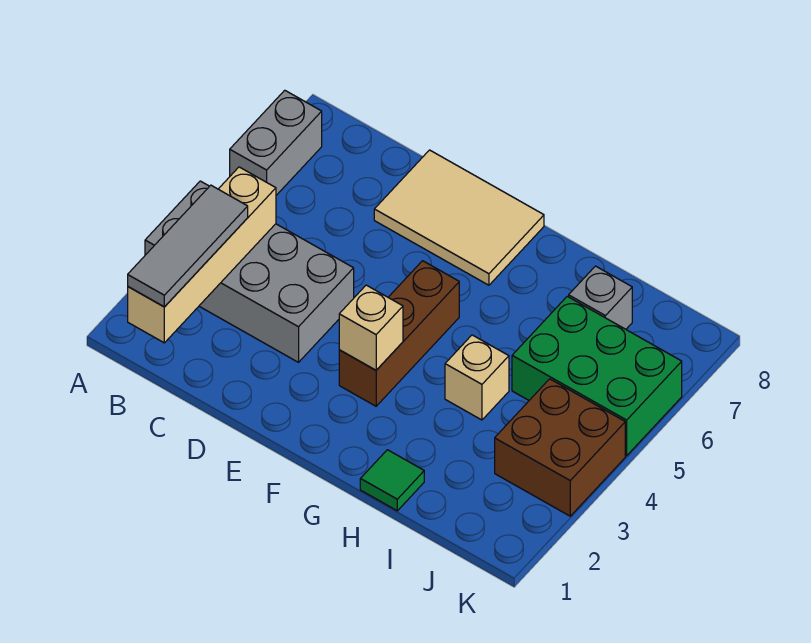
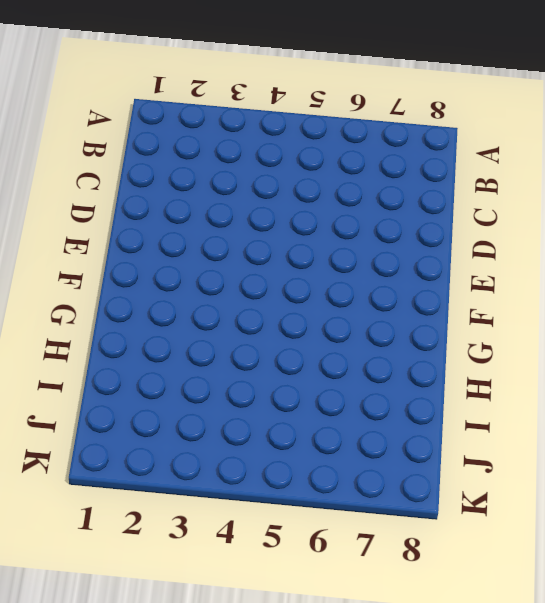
none -> grey brick A3:D4 level 1
none -> grey brick A6:A7 level 1
none -> tan tile D7:F8 level 1

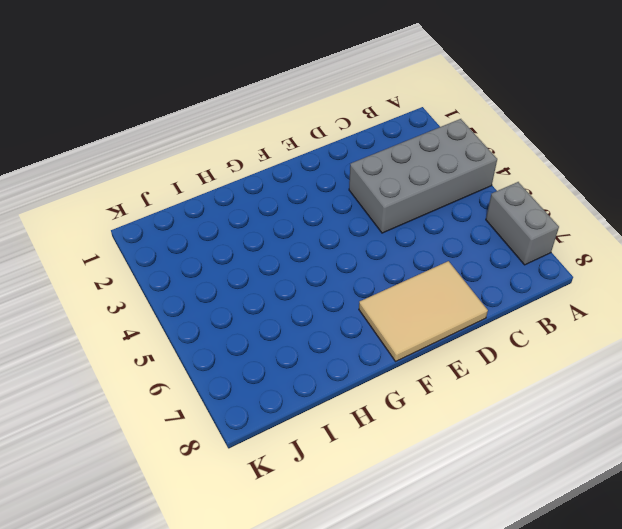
none -> brown brick F3:F5 level 1
none -> green tile H1 level 1
none -> tan brick H4 level 1

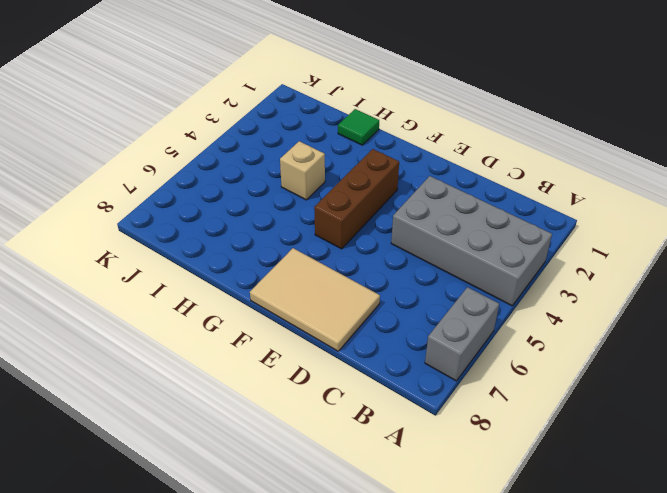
none -> green brick I5:K6 level 1
none -> grey brick I7 level 1
none -> brown brick J3:K4 level 1

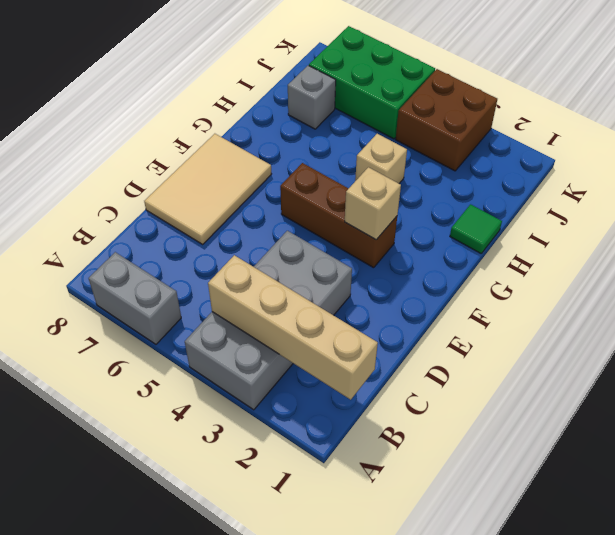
green brick J5:K7 level 1 -> green brick I5:K6 level 1
none -> grey tile B1:B3 level 3

